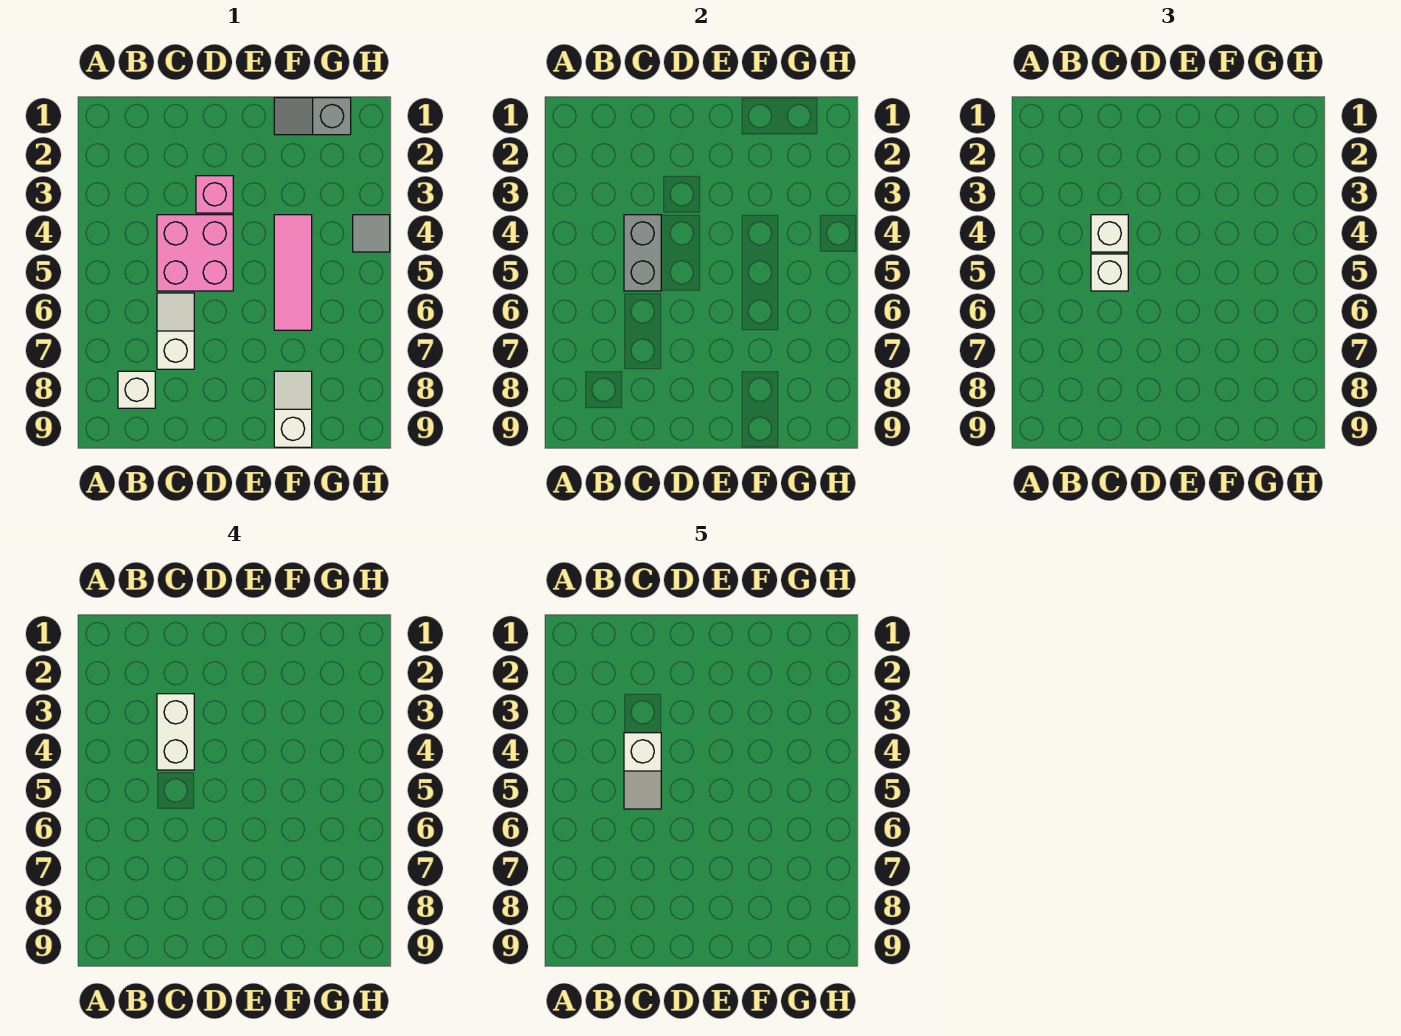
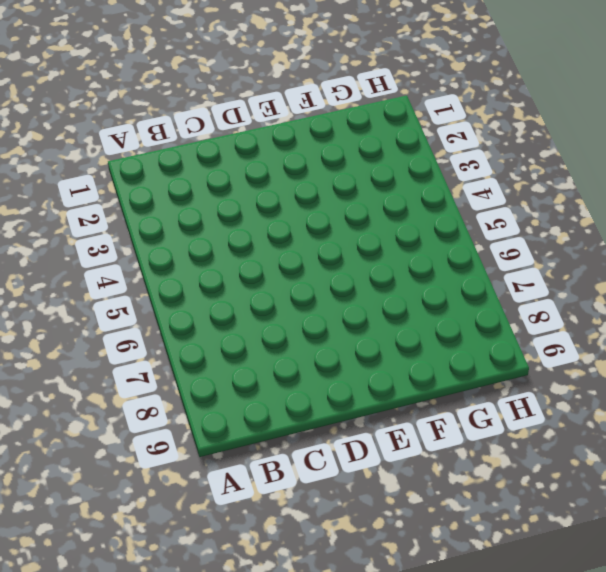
none -> white brick B8 level 1
none -> pink brick C4:D5 level 1
none -> white slope C6:C7 level 1 top 7

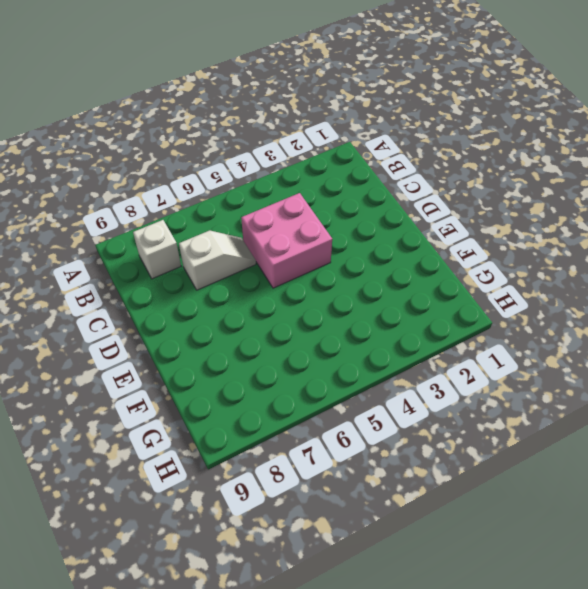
none -> pink brick D3 level 1
none -> grey slope F1:G1 level 1 top G
none -> pink tile F4:F6 level 1

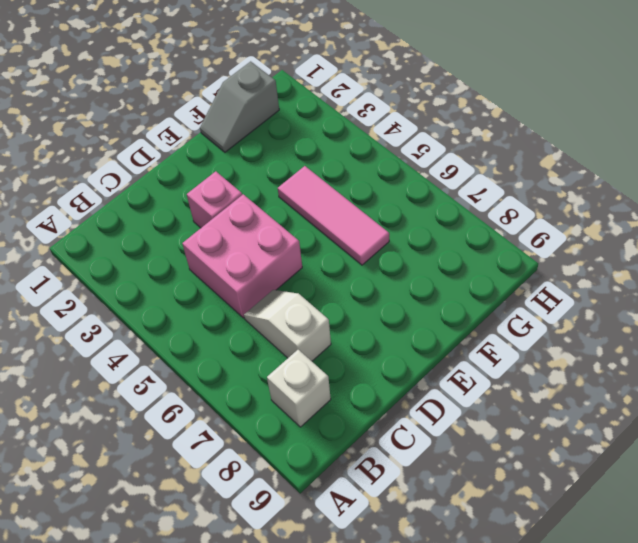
none -> white slope F8:F9 level 1 top 9
none -> grey tile H4 level 1
none -> grey brick C4:C5 level 2

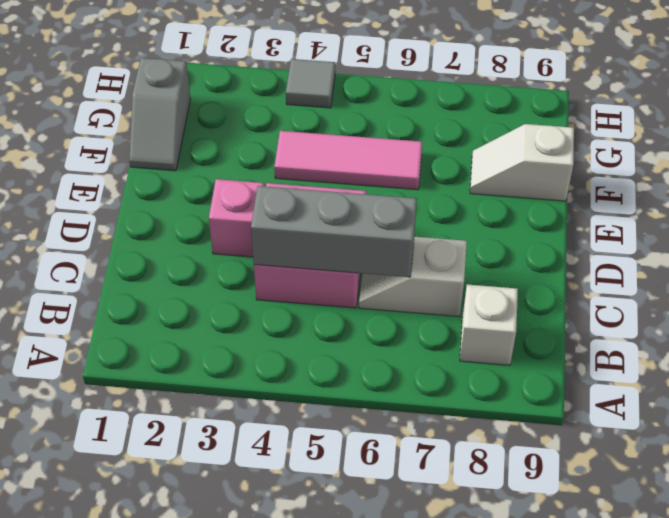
grey brick C4:C6 level 2 -> grey brick C4:C5 level 2
none -> white brick C4 level 3
none -> white brick C5 level 3
none -> white brick C3:C4 level 4

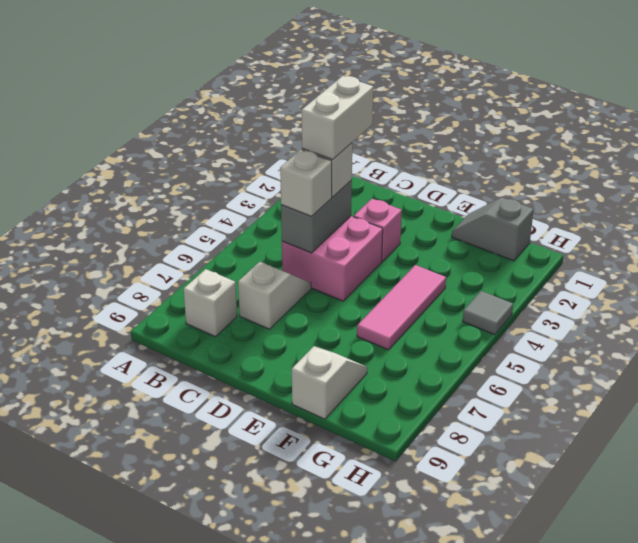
none -> white slope C4:C5 level 5 top 4

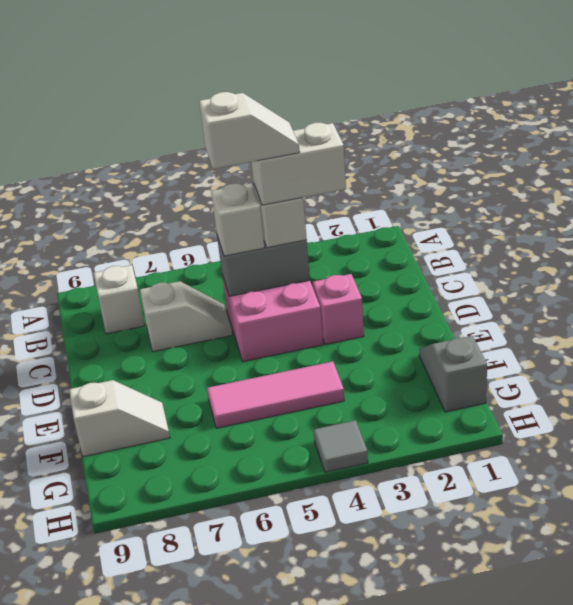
white slope C4:C5 level 5 top 5 -> white slope C4:C5 level 5 top 4

